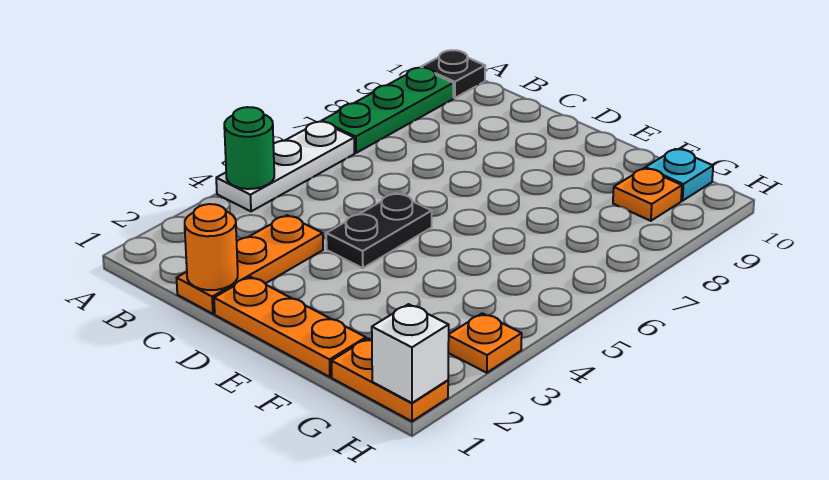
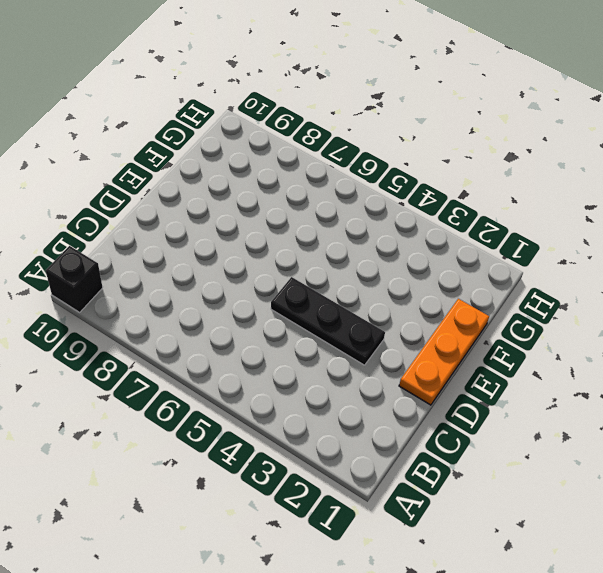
black brick A10 level 1 -> black plate A10 level 1
black plate D3:D5 level 1 -> black plate D4:D5 level 1
none -> white plate A4:A6 level 1
none -> green plate A7:A9 level 1
none -> orange plate C1:C3 level 1

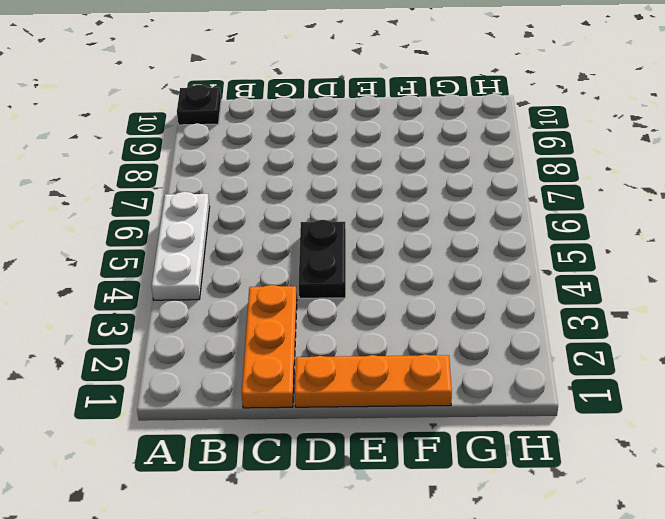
none -> green plate A7:A9 level 1
none -> orange plate G1:H1 level 1
none -> orange plate G9 level 1

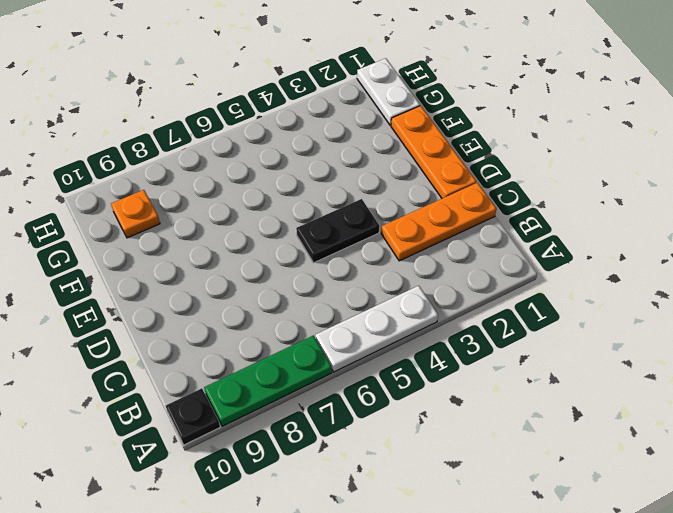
white plate G1:H1 level 1 -> orange plate G1:H1 level 1
none -> cyan plate G10 level 1
none -> orange plate H3 level 1
none -> green round brick A4 level 2

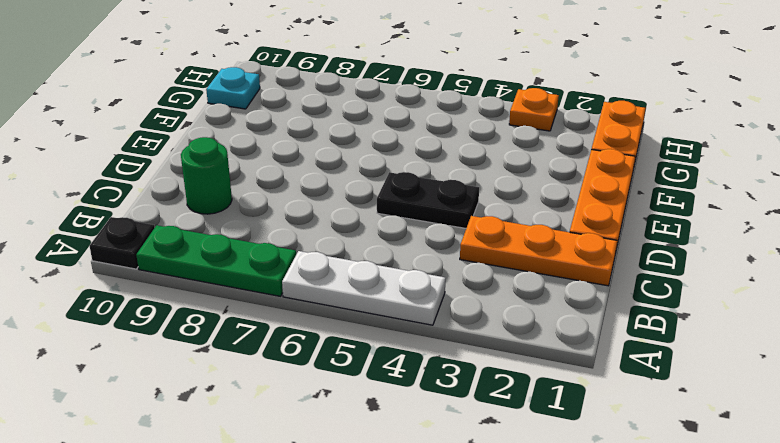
green round brick C9 level 1 -> green round brick A4 level 2
none -> orange plate G9 level 1
none -> orange round brick C1 level 2
none -> white brick H1 level 2

